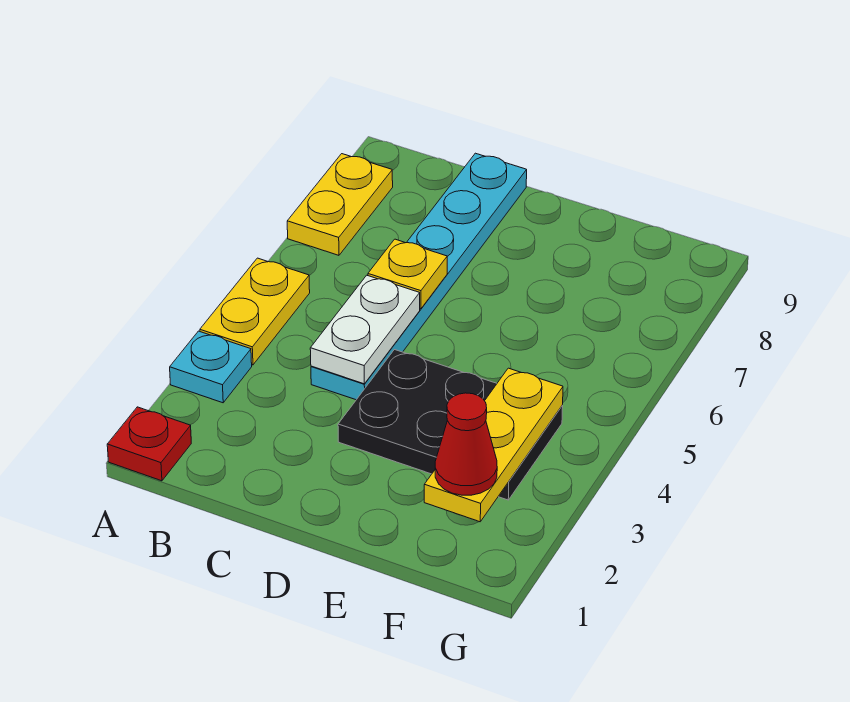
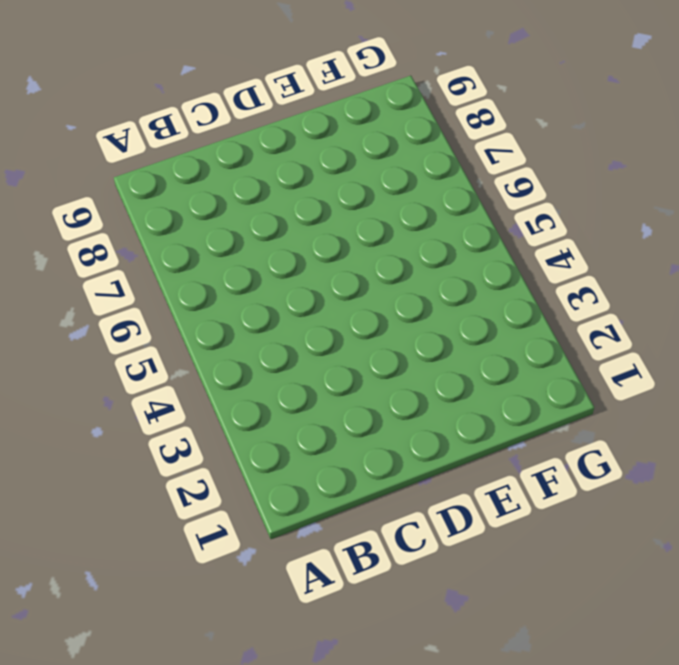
none -> red plate A1 level 1
none -> cyan plate A3 level 1

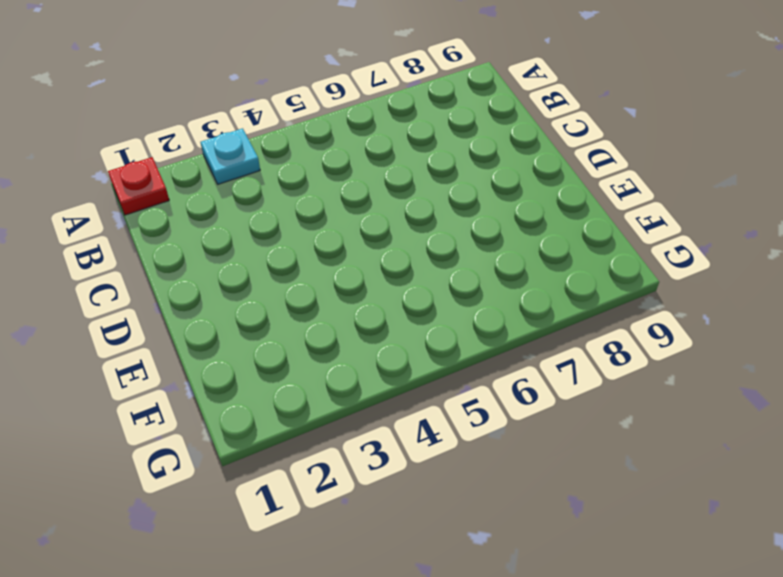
none -> yellow plate A4:A5 level 1
none -> yellow plate A7:A8 level 1

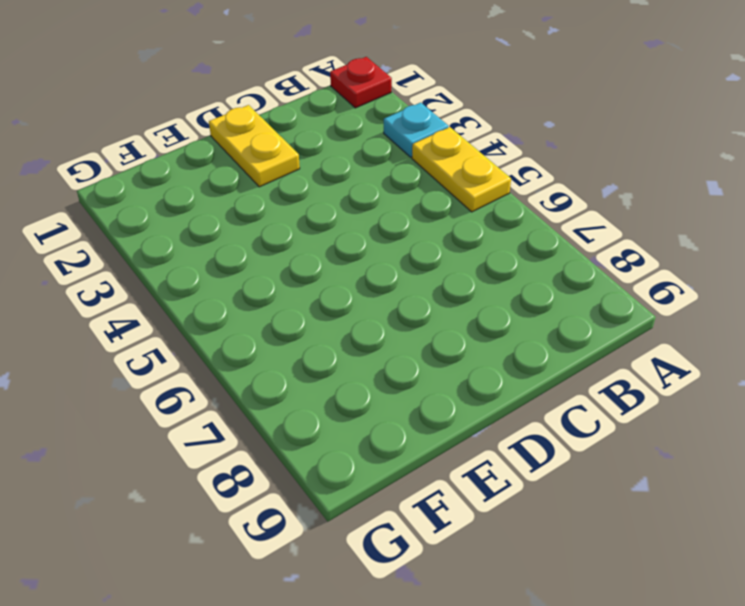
yellow plate D1:D2 level 1 -> yellow plate A7:A8 level 1
none -> cyan plate C4:C9 level 1
none -> black plate D3:F4 level 1

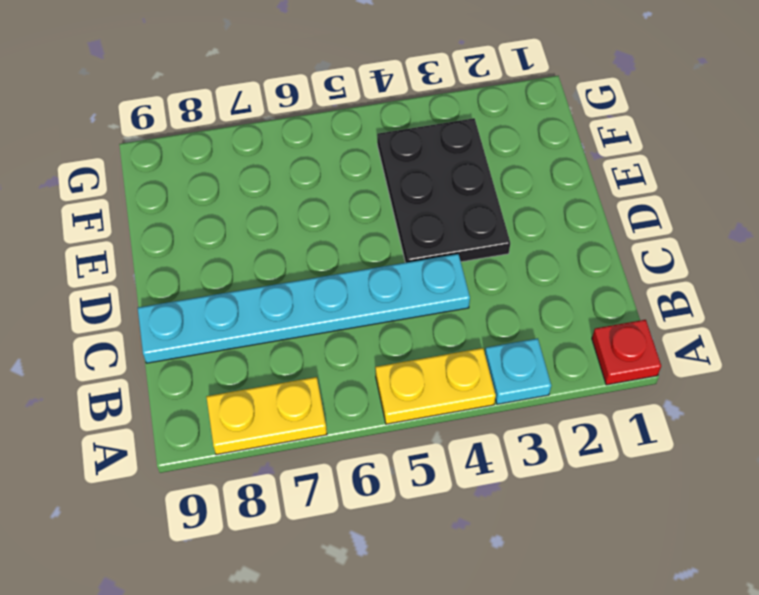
none -> white plate C4:C5 level 2
none -> yellow plate C6 level 2

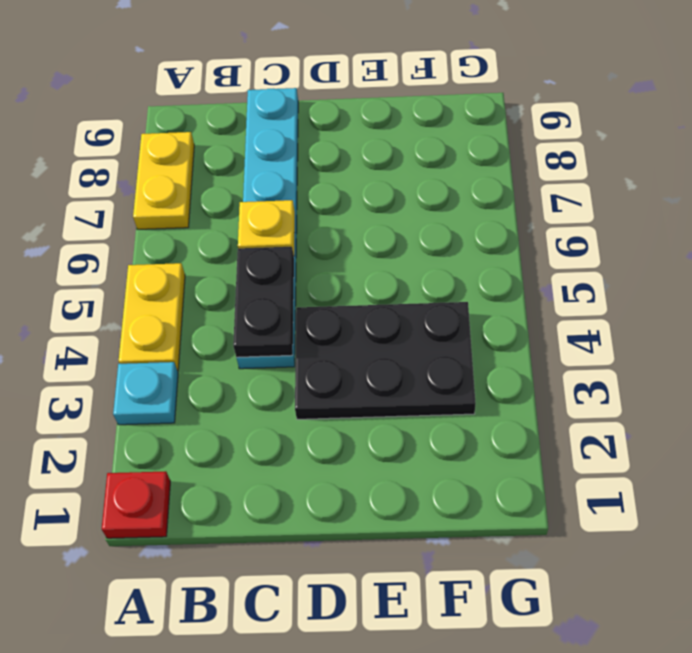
black plate C4:C5 level 2 -> white plate C4:C5 level 2
none -> yellow plate F2:F4 level 2
none -> red cone F2 level 3

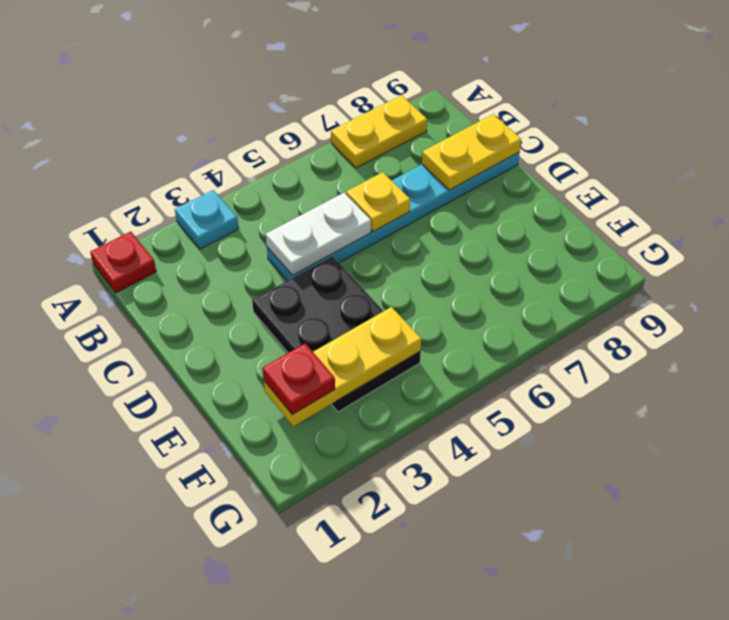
yellow plate C8:C9 level 2 -> yellow plate A4:A5 level 1
red plate F2 level 3 -> red cone F2 level 3

